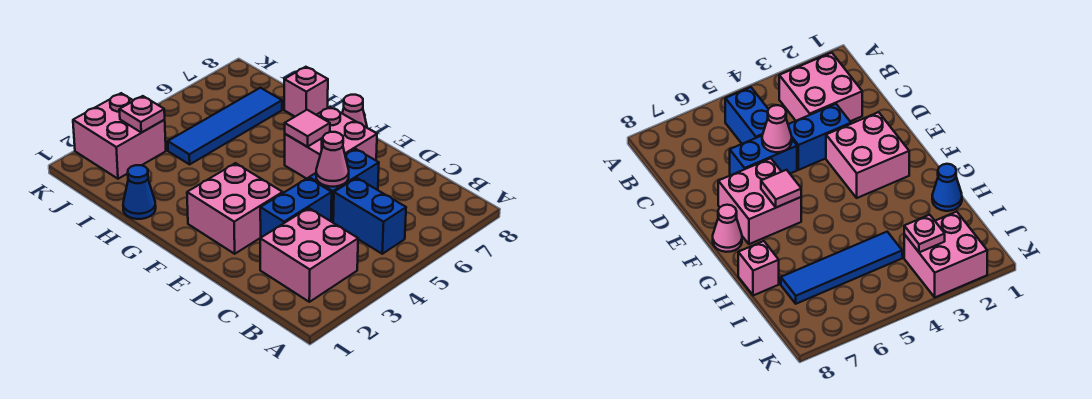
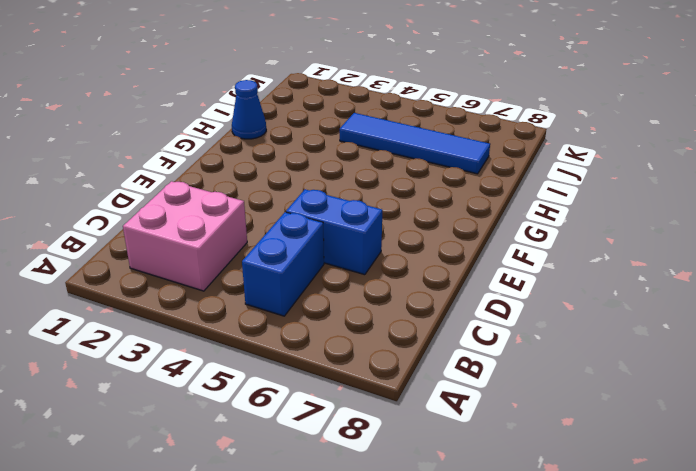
none -> blue brick D3:D4 level 1
none -> pink brick E2:F3 level 1
none -> pink brick E6:F7 level 1

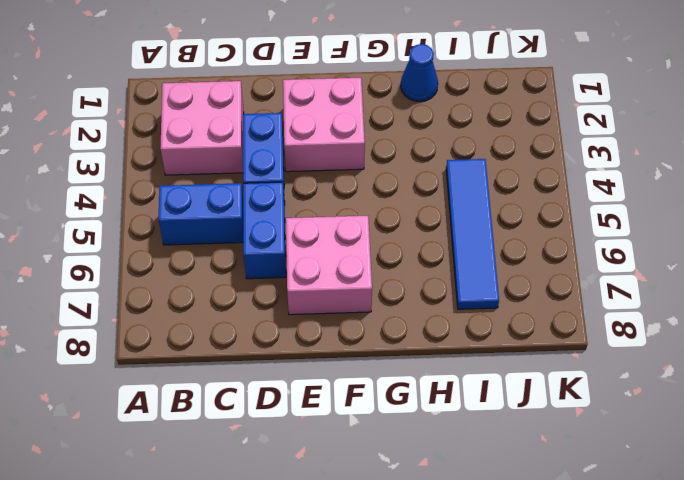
none -> pink cone F8 level 1
none -> pink brick H8 level 1
none -> pink brick J2:K3 level 1

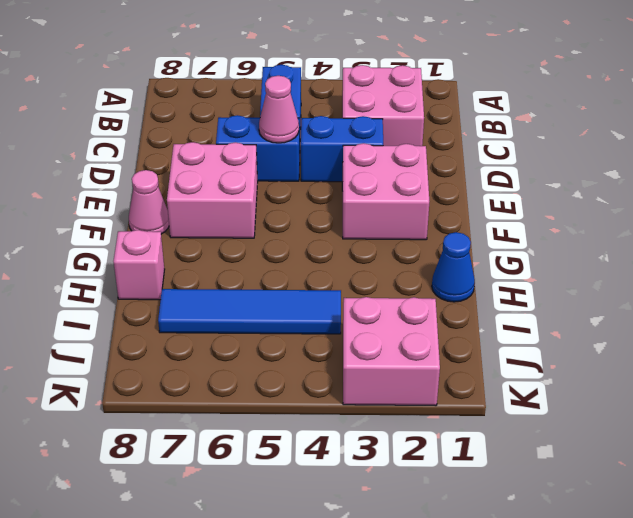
none -> pink tile F6 level 2
none -> pink plate J3 level 2

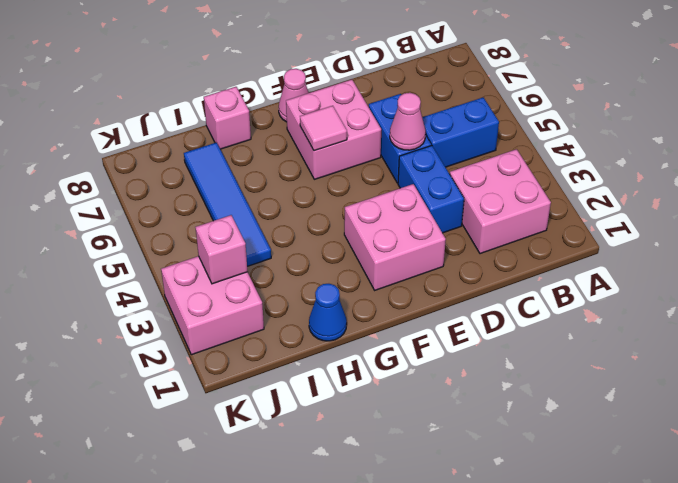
pink brick J3 level 2 -> pink plate J3 level 2

